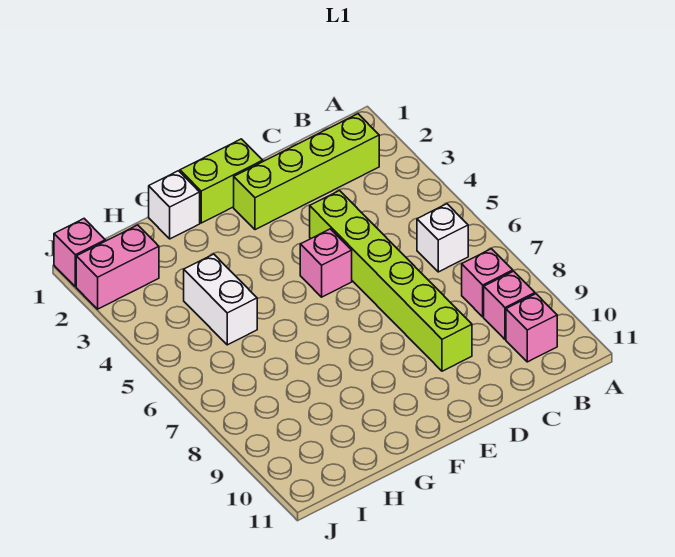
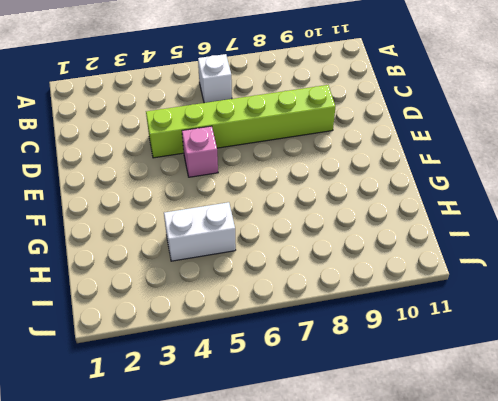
none -> lime brick B2:E2 level 1
none -> pink brick B8 level 1
none -> pink brick B9 level 1

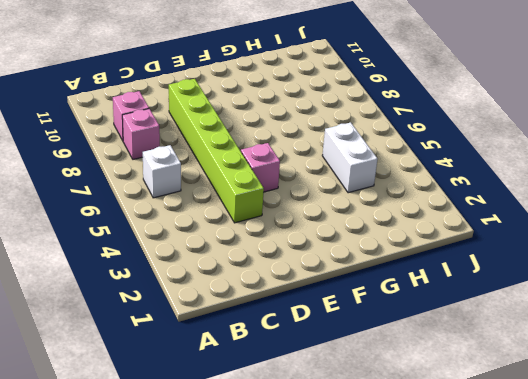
none -> lime brick B2:E2 level 1
none -> pink brick B10 level 1
none -> lime brick E1:F1 level 1

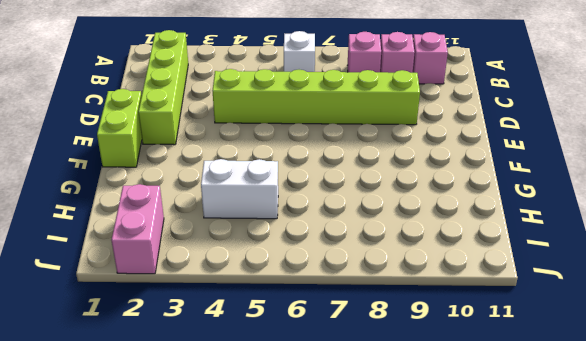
none -> pink brick E5 level 1
none -> white brick G1 level 1
none -> pink brick J1 level 1

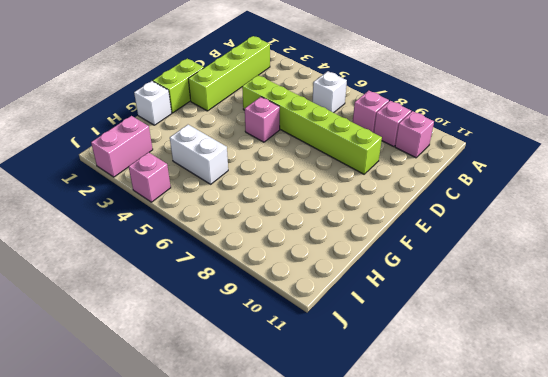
pink brick J4 level 1 -> pink brick J1 level 1

